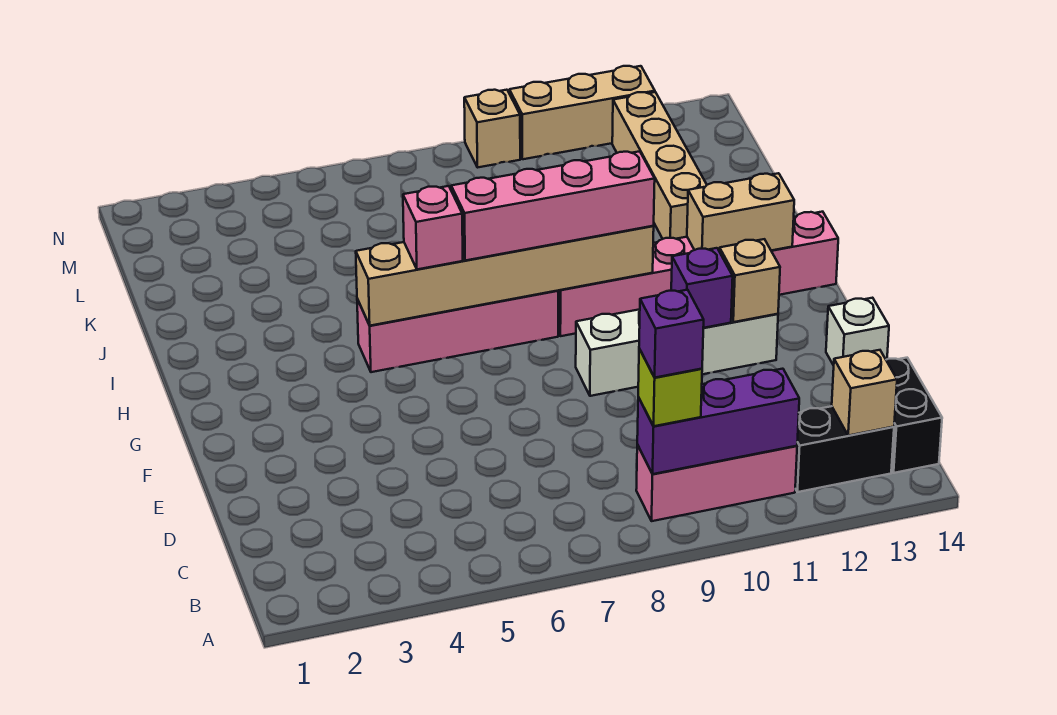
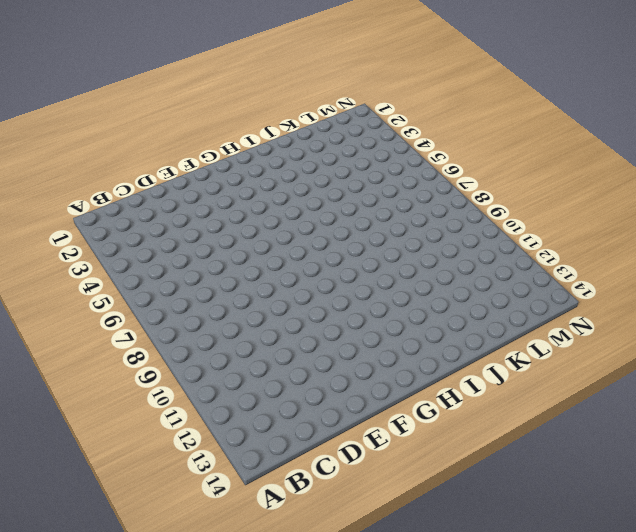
none -> pink brick B9:B11 level 1
none -> black brick B12:B13 level 1
none -> black brick B14:C14 level 1

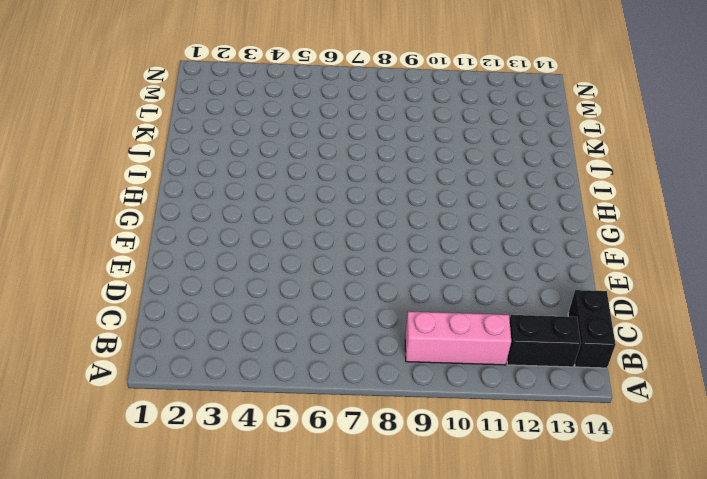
none -> white brick E14 level 1
none -> white brick F9:F12 level 1
none -> pink brick H5:H8 level 1

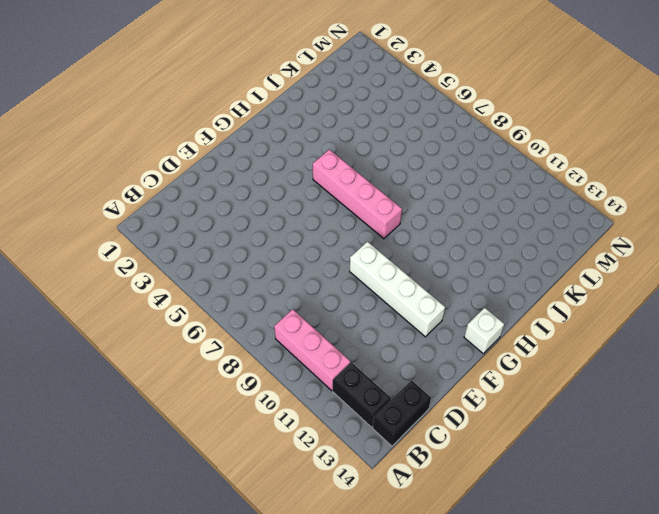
white brick G14 level 1 -> white brick E14 level 1
none -> pink brick H9:H14 level 1
none -> tan brick J12:M12 level 1
none -> tan brick N9 level 1

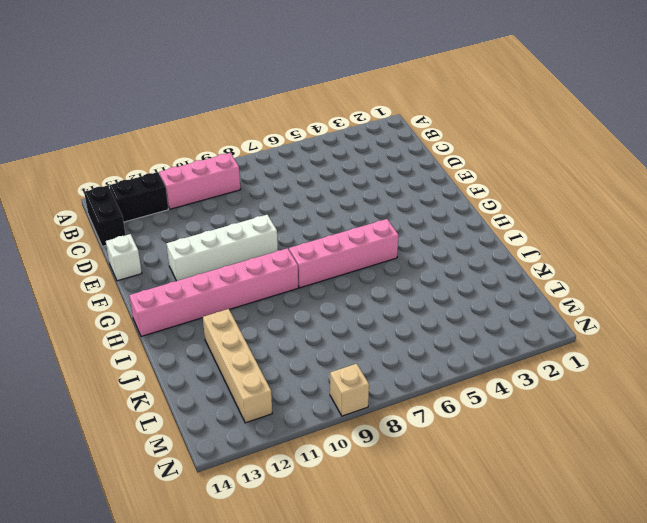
none -> tan brick N10:N12 level 1
none -> purple brick B9:B11 level 2
none -> tan brick B13 level 2

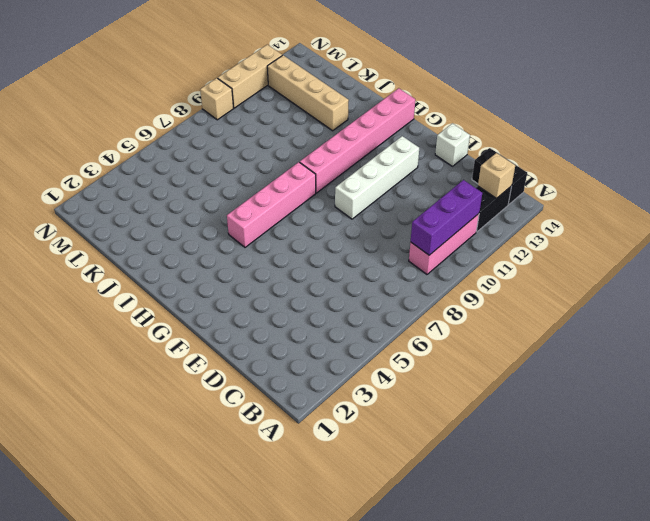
none -> purple brick F11 level 2
none -> tan brick F12 level 2
none -> tan brick H5:H10 level 2

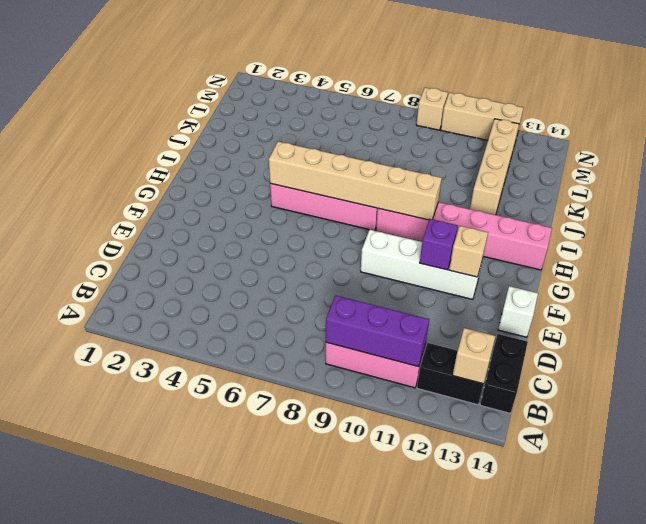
none -> tan brick H12:H13 level 2
none -> lime brick B9 level 3
none -> pink brick H6 level 3

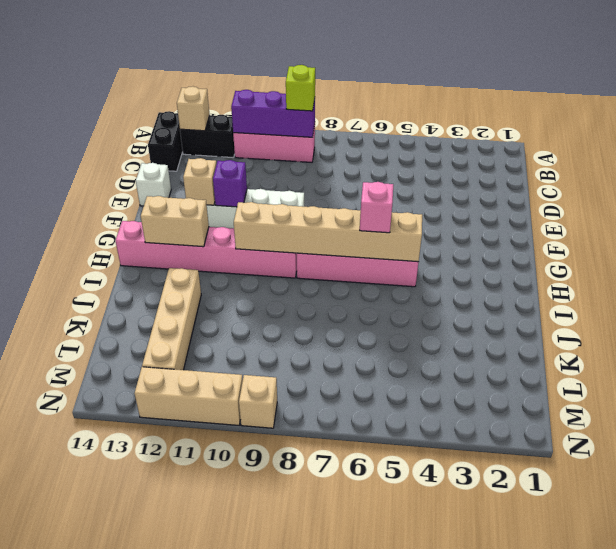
none -> pink brick H7:H10 level 3
none -> purple brick B9 level 4

